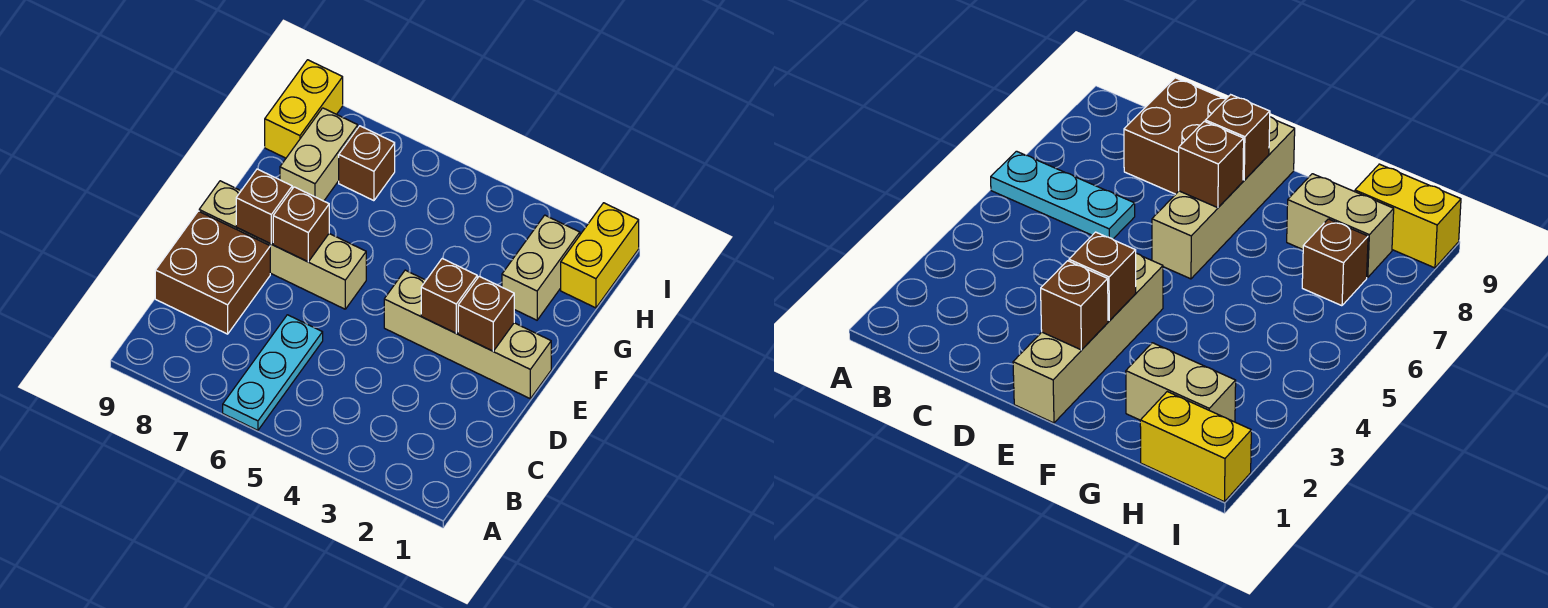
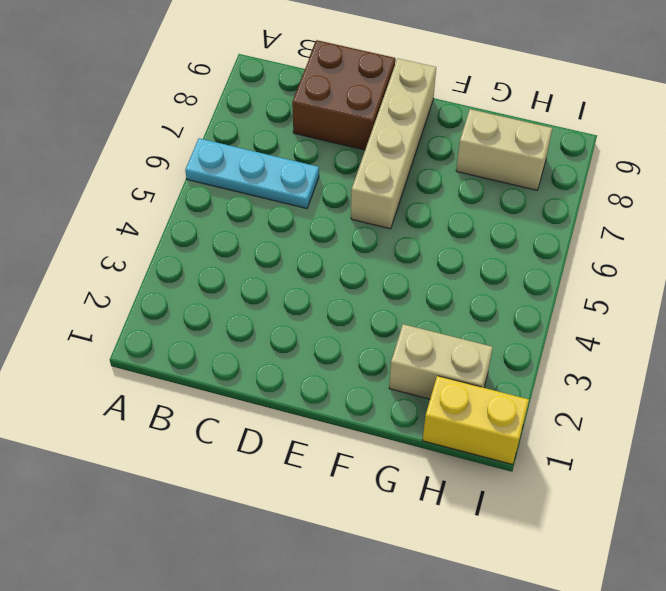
none -> tan brick E1:E4 level 1
none -> brown brick H7 level 1
none -> yellow brick H9:I9 level 1

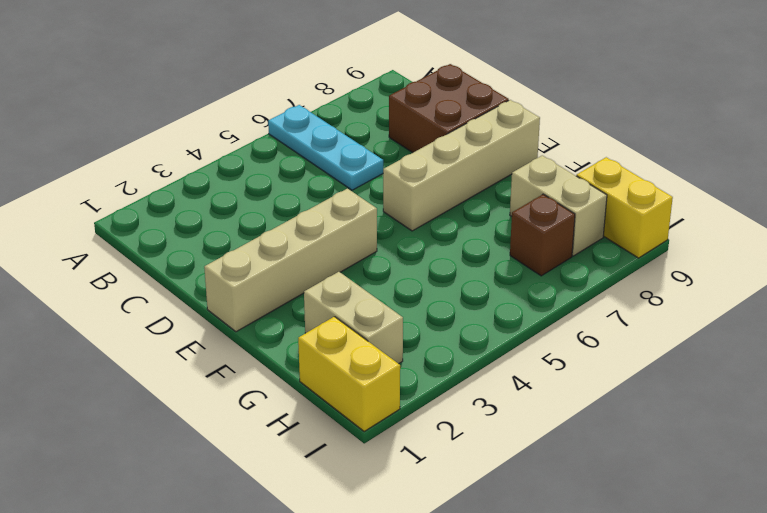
none -> brown brick E2 level 2
none -> brown brick E3 level 2
none -> brown brick E7 level 2

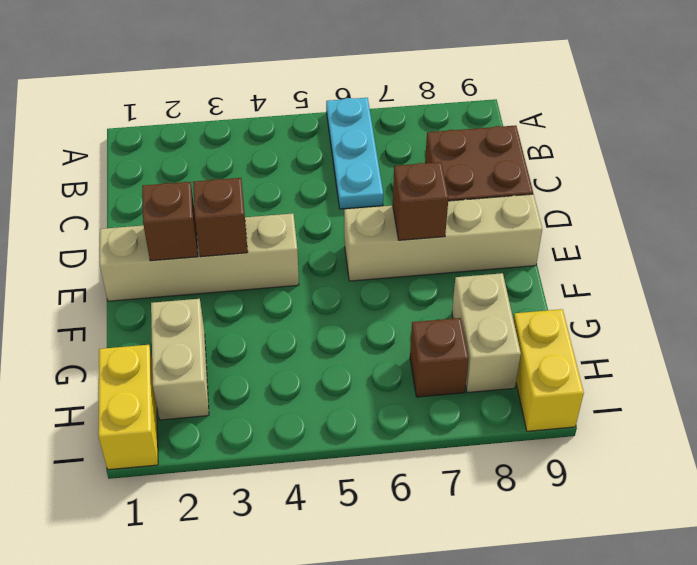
none -> brown brick E8 level 2

